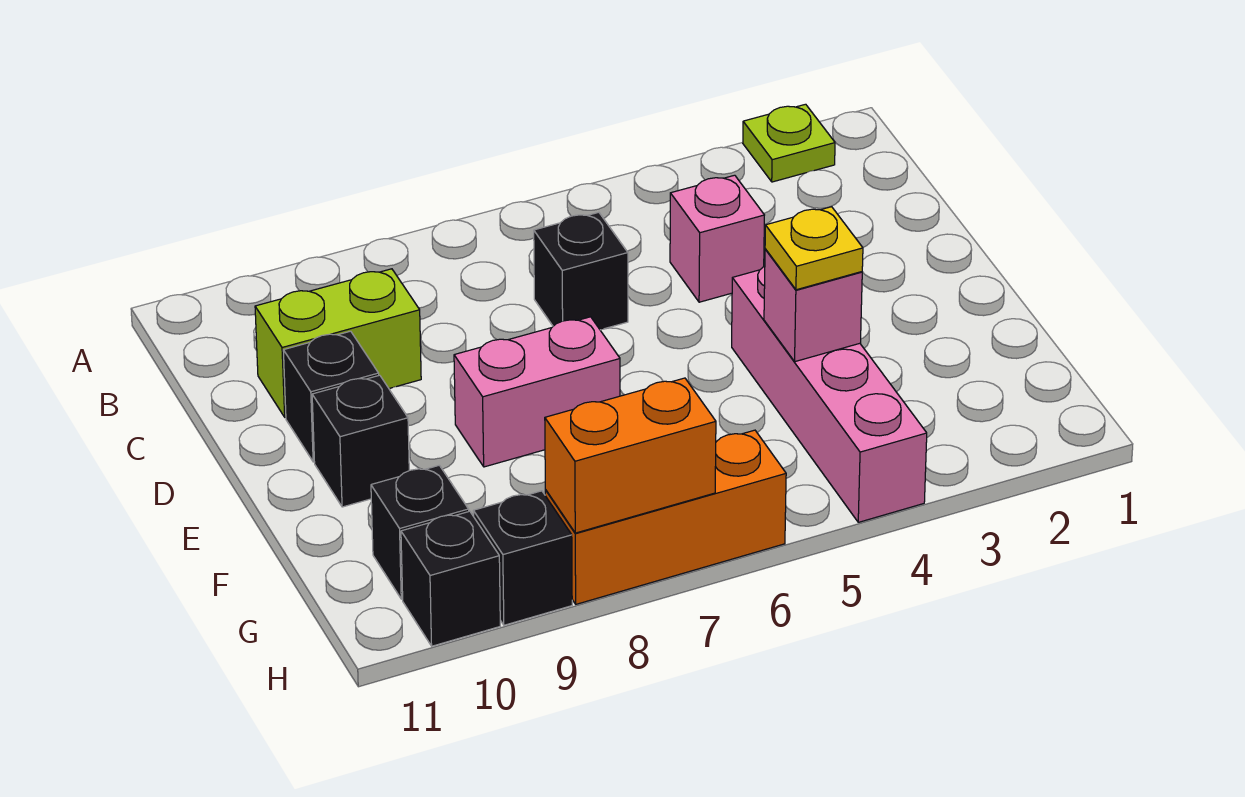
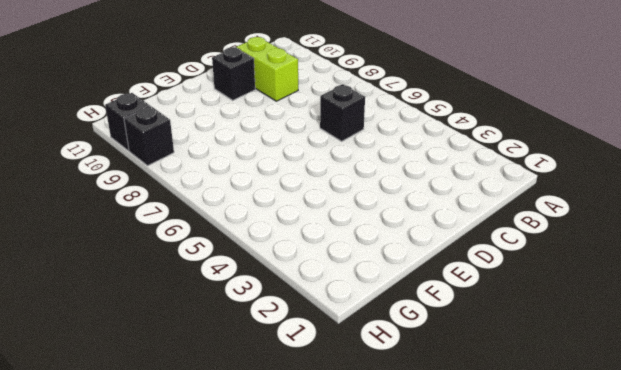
none -> lime plate A2 level 1
none -> pink brick C4 level 1
none -> pink brick E4:H4 level 1

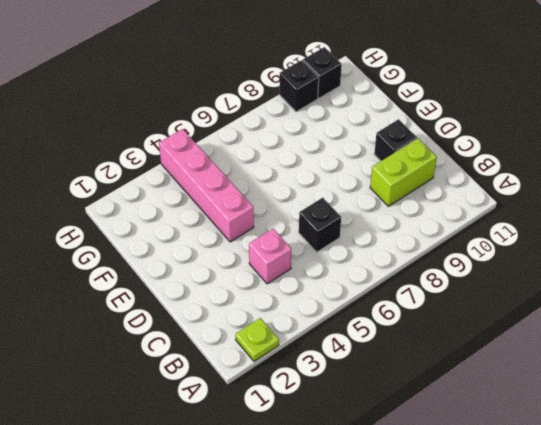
none -> pink brick E7:E8 level 1
none -> black brick E10 level 1
none -> black brick G10 level 1

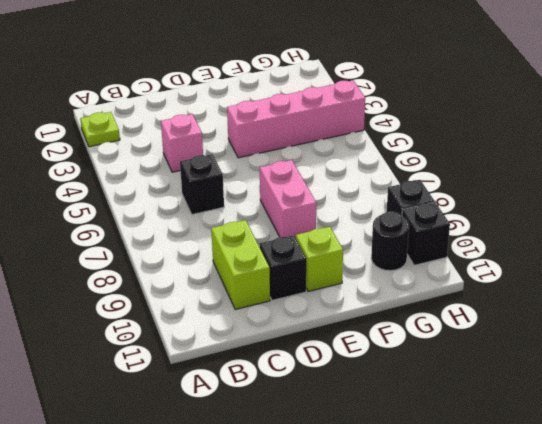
lime brick E10 level 1 -> black brick E10 level 1
black round brick G10 level 1 -> black brick G10 level 1
none -> orange brick H6:H8 level 1
none -> pink brick F4 level 2
none -> orange brick H7:H8 level 2

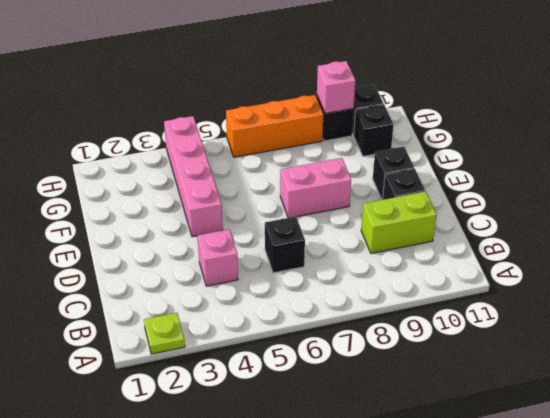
pink brick H9 level 2 -> pink brick F4 level 2
none -> orange brick H7:H8 level 2
none -> yellow plate F4 level 3

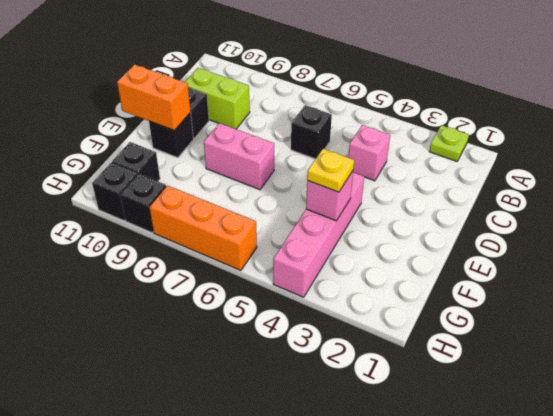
orange brick E10:E11 level 2 -> orange brick H7:H8 level 2

